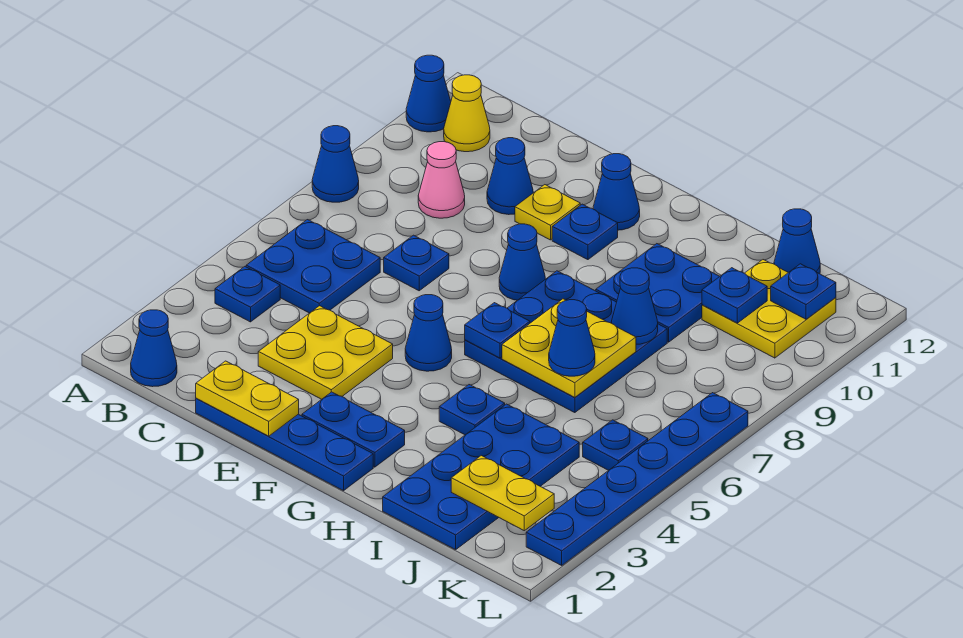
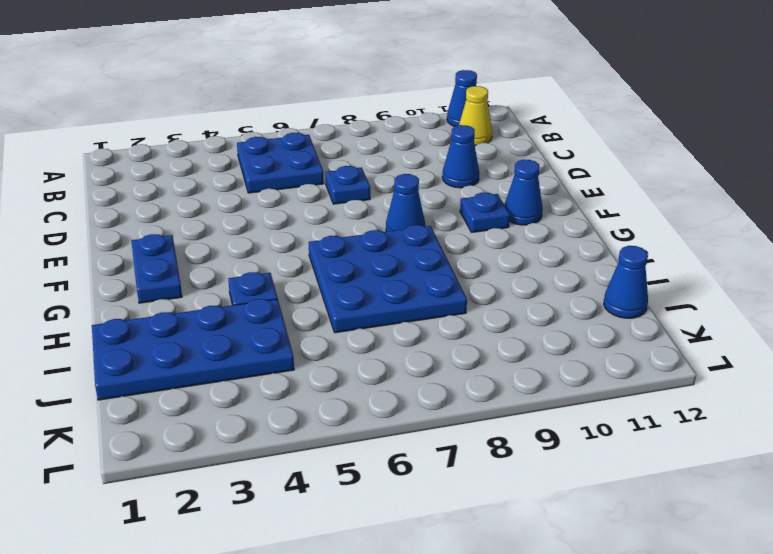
none -> blue cone A8 level 1
none -> blue cone B1 level 1
none -> blue plate B4 level 1
none -> pink cone C9 level 1

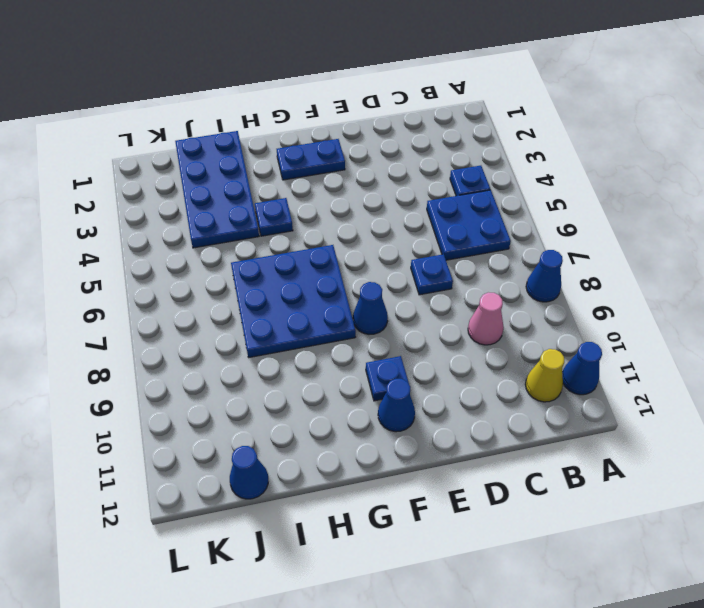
none -> blue cone B1 level 1
none -> blue plate D1:G1 level 1
none -> yellow plate D3:E4 level 1
none -> blue cone D10 level 1

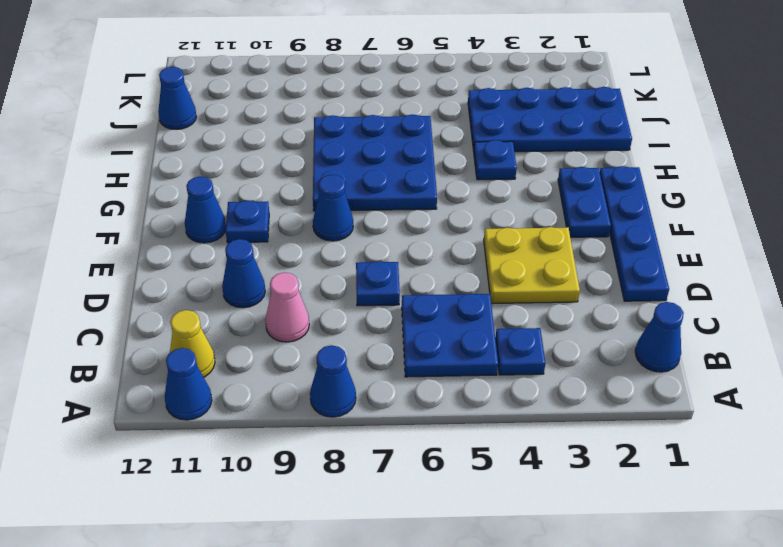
none -> yellow plate E10 level 1
none -> blue cone F5 level 1
none -> blue plate H9:I10 level 1
none -> yellow plate J10:K11 level 1

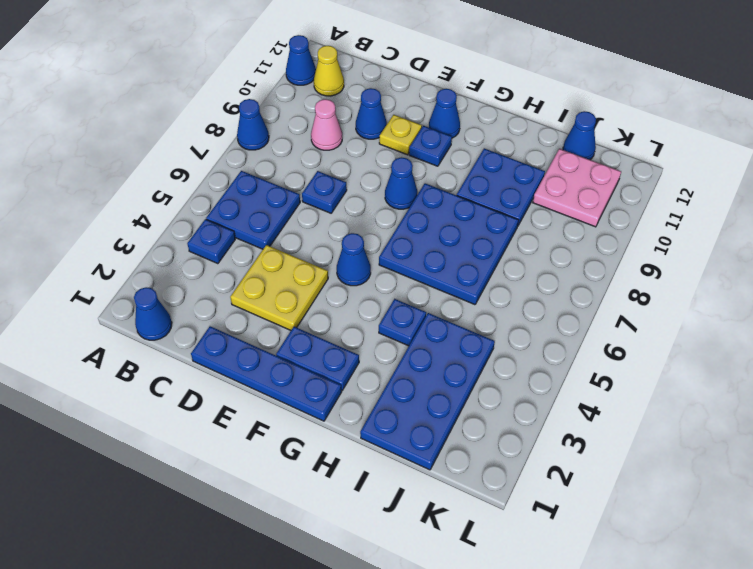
pink plate J10:K11 level 1 -> yellow plate J10:K11 level 1
none -> blue plate K5 level 1
none -> blue plate L2:L7 level 1
none -> yellow plate D1:E1 level 2
none -> blue plate G6 level 2

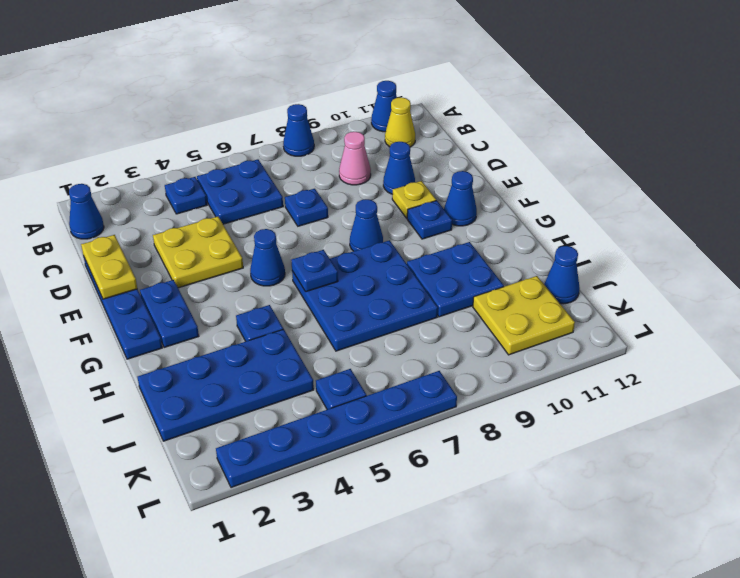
none -> yellow plate H6:I7 level 2
none -> blue cone I8 level 2
none -> yellow plate J2:K2 level 2
none -> blue plate J10 level 2

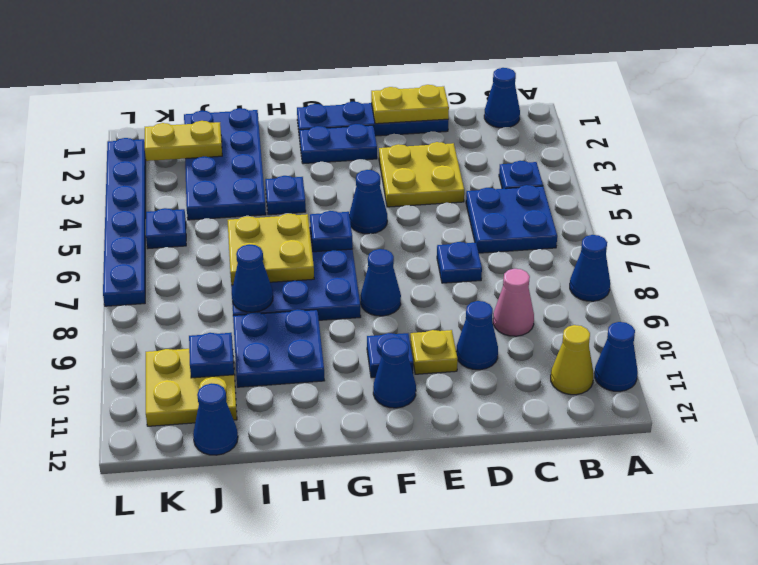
none -> blue plate K11 level 2
none -> blue cone I6 level 3

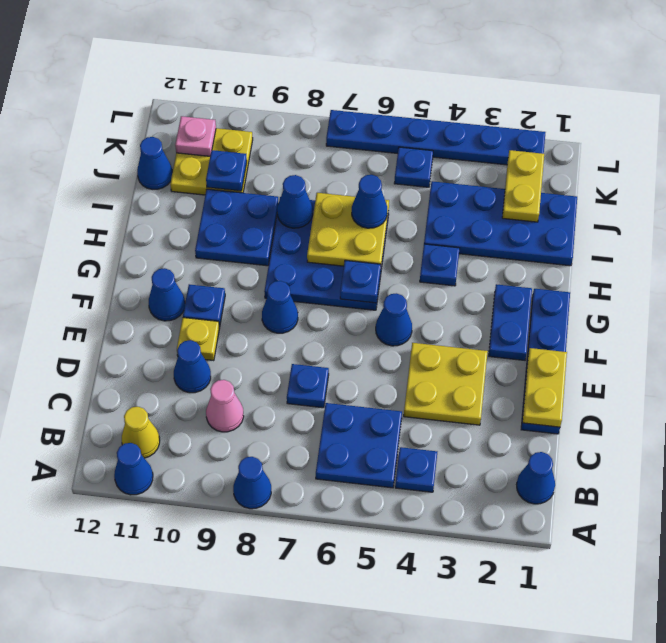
pink plate K11 level 2 -> blue plate K11 level 2

